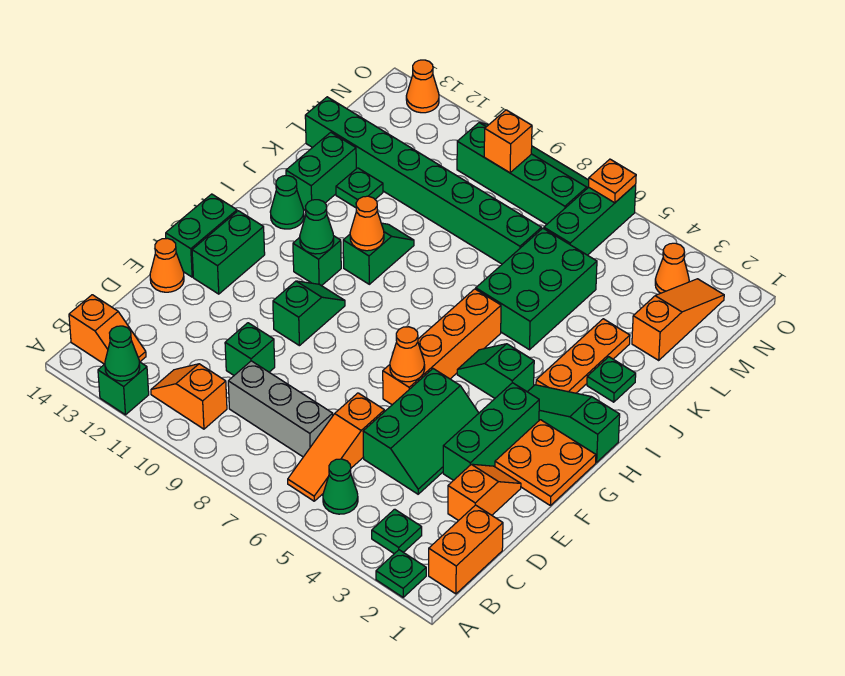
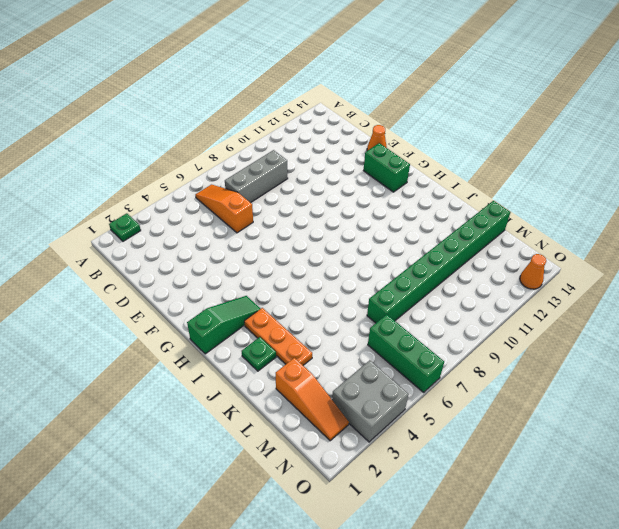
grey brick N3:O4 level 1 -> orange cone N3 level 1
none -> green brick A12 level 1
none -> orange brick B1:C1 level 1
none -> green plate B3 level 1
none -> green cone B5 level 1

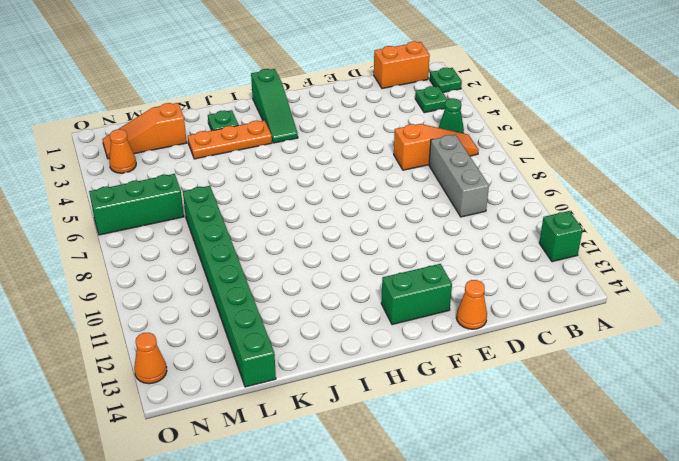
none -> orange slope B10:B11 level 1 top 10
none -> orange slope B13:B14 level 1 top 14
none -> orange slope D2:E2 level 1 top D
none -> green slope D4:F5 level 1 top 5

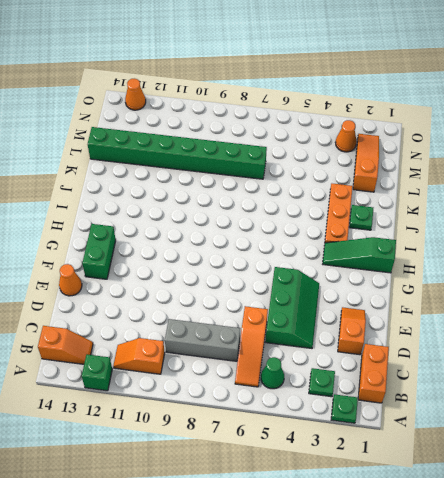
none -> green brick D10 level 1
none -> green brick E3:G3 level 1
none -> orange plate F1:G2 level 1
none -> orange brick F6:I6 level 1

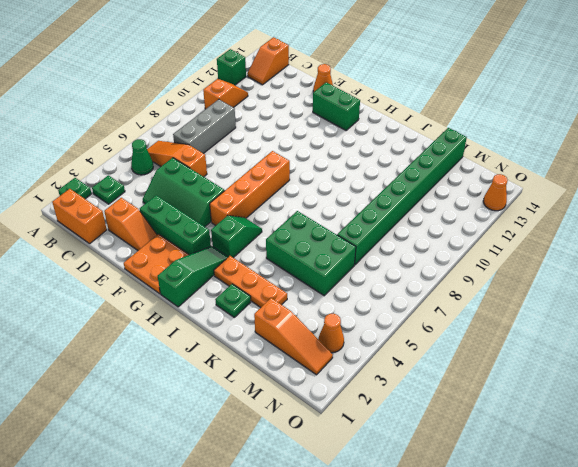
orange brick G5:G8 level 1 -> orange brick F6:I6 level 1
none -> green brick D10 level 1
none -> green slope F10:G10 level 1 top F
none -> green brick F14:G14 level 1
none -> green brick H11 level 1

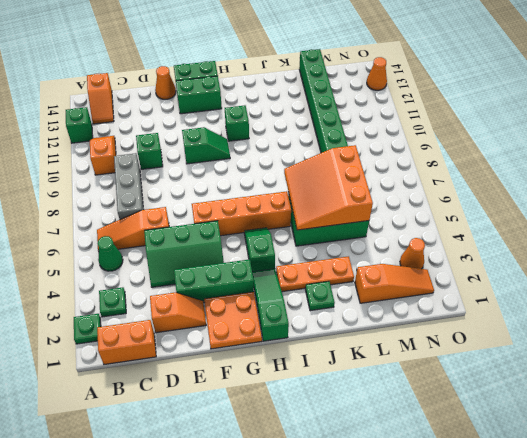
orange slope J5:L7 level 2 top L -> none
none -> green slope I10:J10 level 1 top I
none -> green cone I13 level 1
none -> green brick J13:K13 level 1
none -> green plate K12 level 1

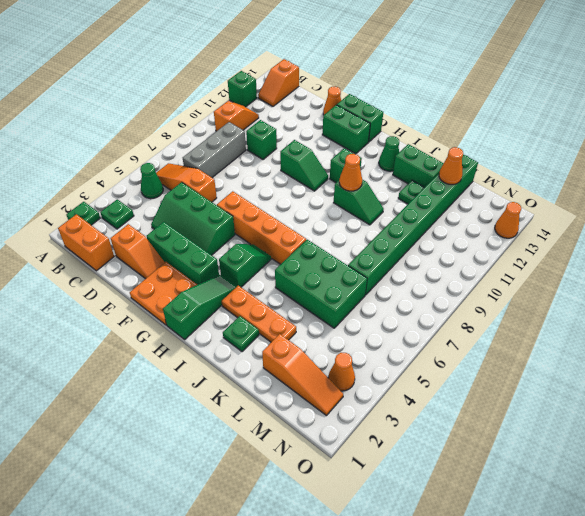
orange cone L13 level 2 -> orange cone F6 level 2
none -> green brick M6:O6 level 1
none -> green slope N7:O10 level 1 top N
none -> green cone A12 level 2
none -> green cone H11 level 2

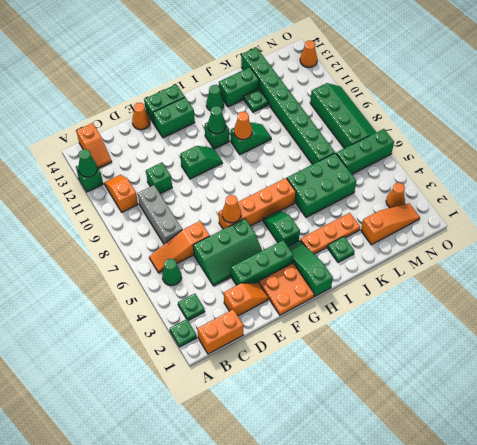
none -> orange brick N9 level 2
none -> orange plate O6 level 2

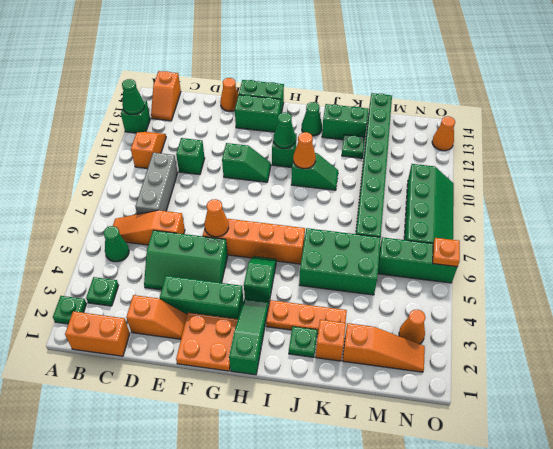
orange brick K2 level 1 -> orange brick N9 level 2

